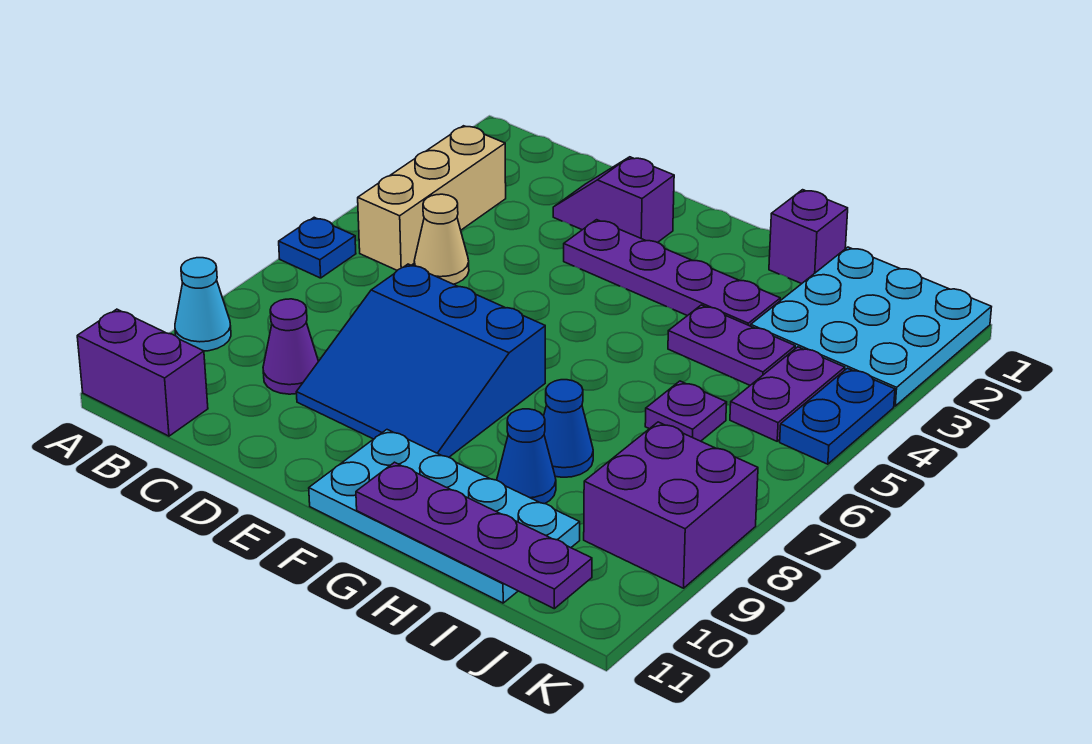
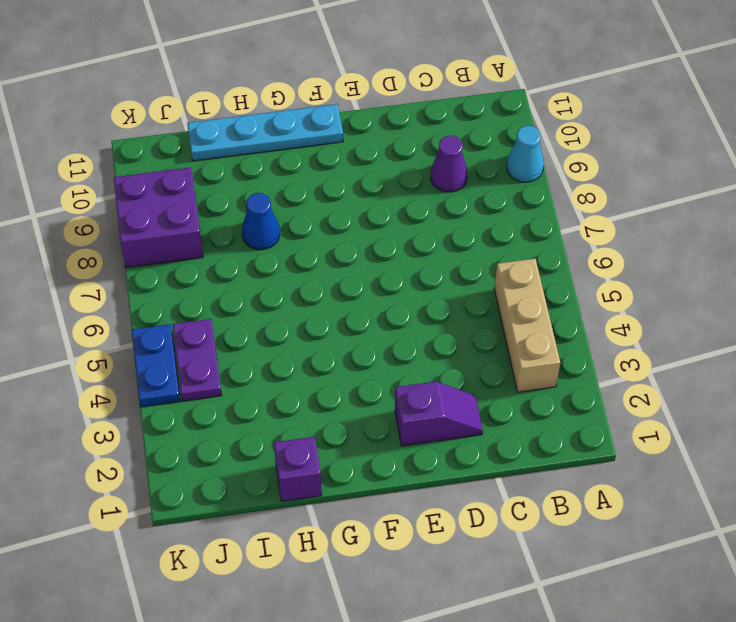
cyan plate F11:I11 level 1 -> cyan plate F10:I11 level 1
none -> blue plate A6 level 1
none -> purple brick A11:B11 level 1
none -> tan cone C5 level 1

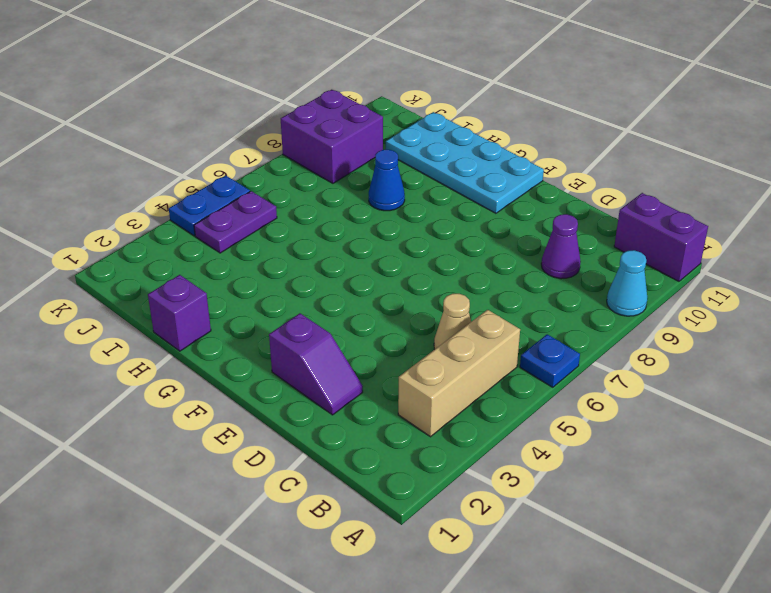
none -> blue slope D7:F9 level 1 top 7
none -> purple plate E3:H3 level 1
none -> purple plate H4:I4 level 1

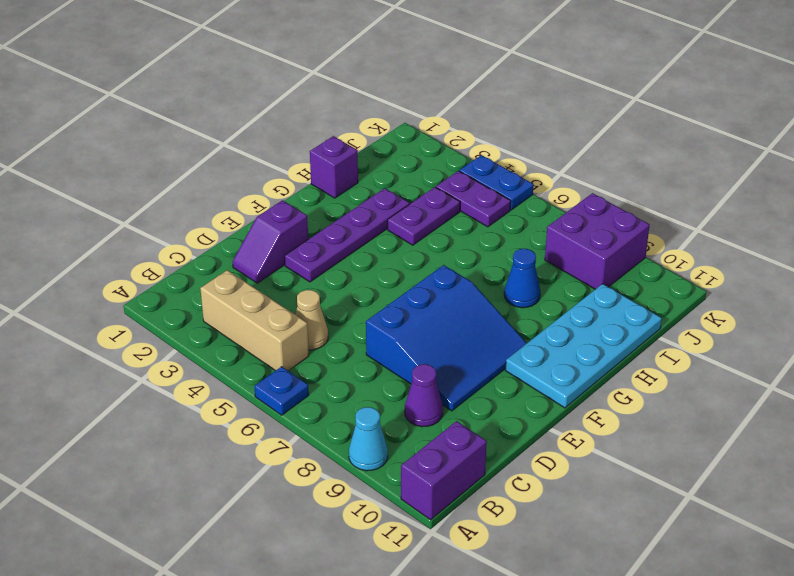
none -> blue cone H9 level 1
none -> cyan plate I1:K3 level 1
none -> purple plate I6 level 1

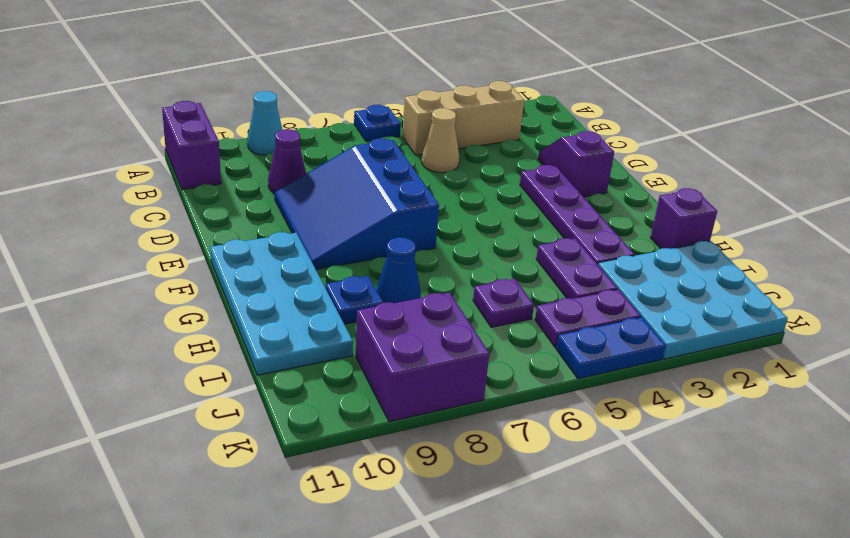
blue plate H9 level 1 -> blue cone H9 level 1
none -> purple plate G11:J11 level 2

